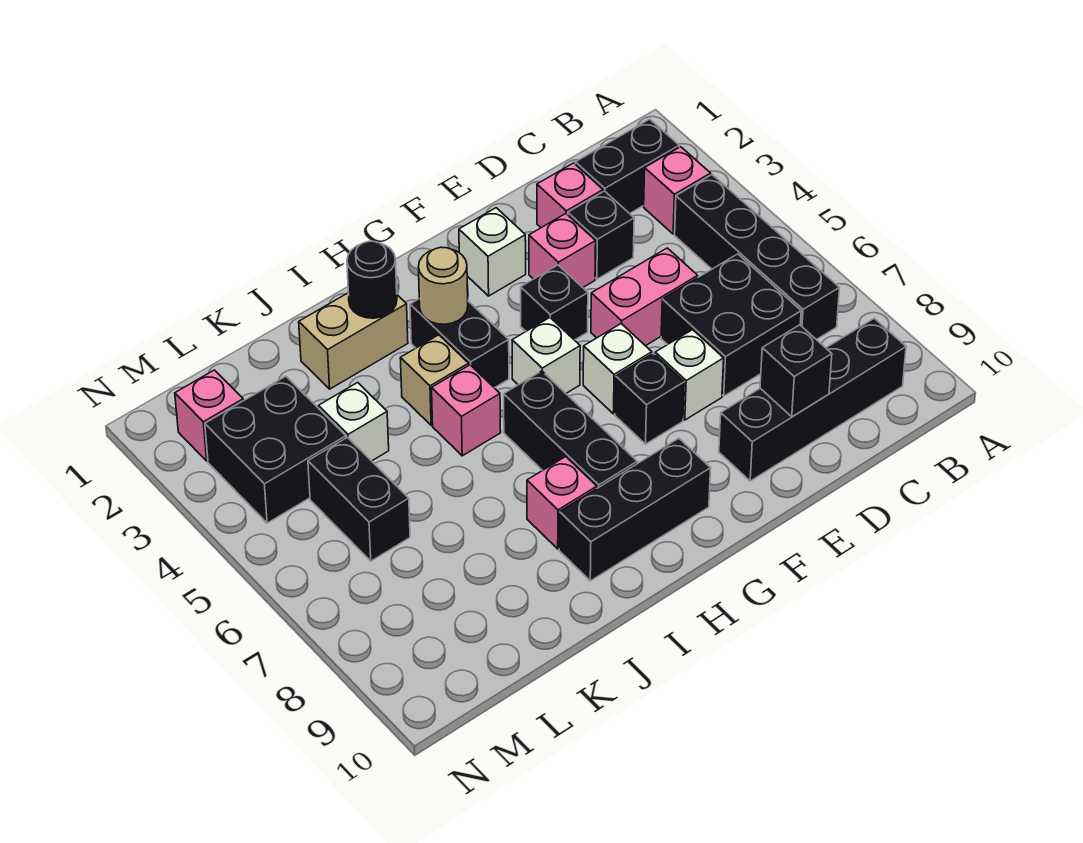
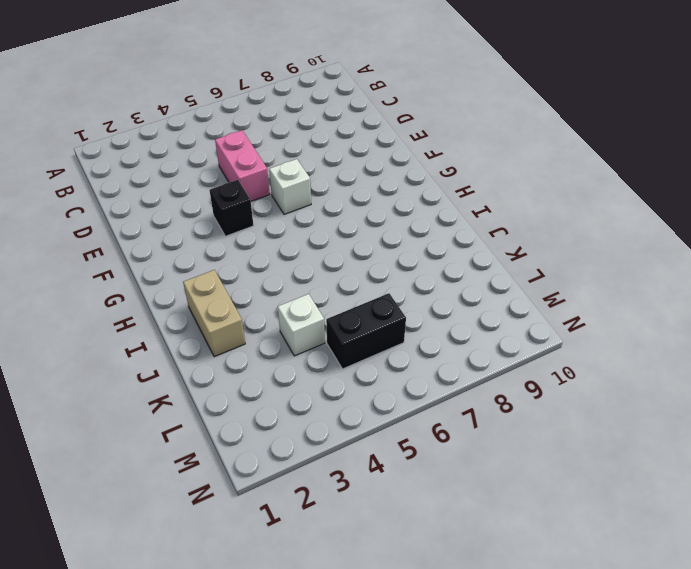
none -> black brick B2:C2 level 1
none -> pink brick B3 level 1
none -> black brick B4:B7 level 1

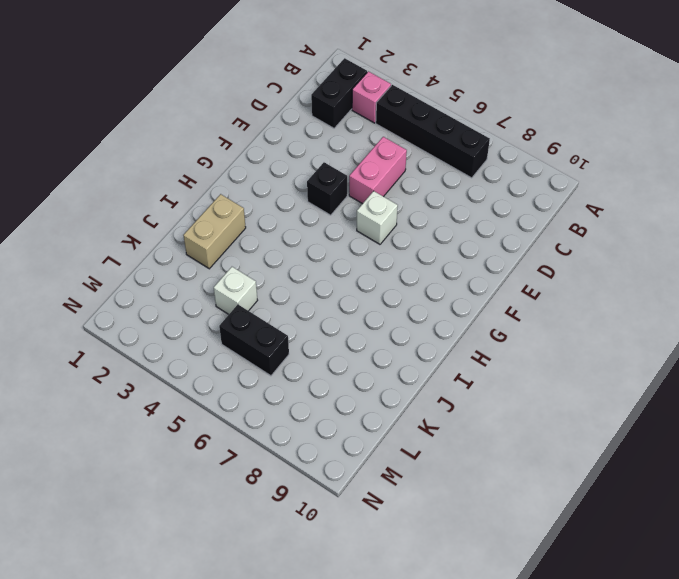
none -> black brick B9:E9 level 1
none -> black brick C6:D7 level 1
none -> pink brick D2 level 1

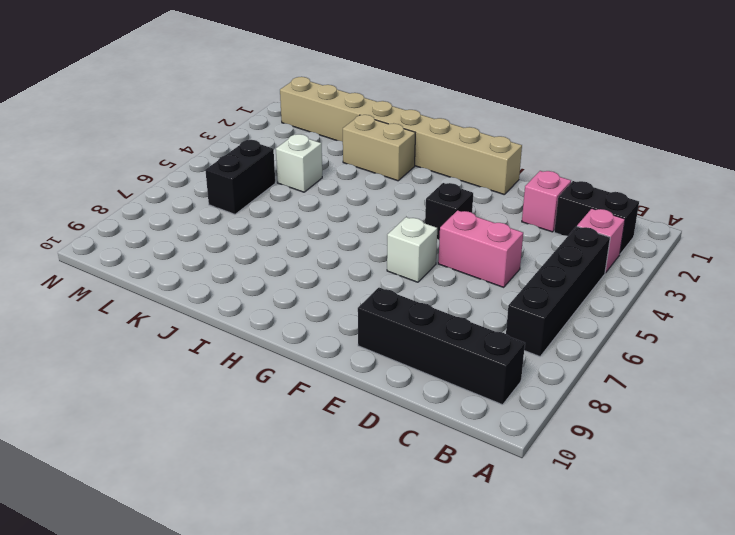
tan brick F1:M1 level 1 -> none
none -> black brick C6:D7 level 1
none -> black brick D3 level 1
none -> pink brick E3 level 1

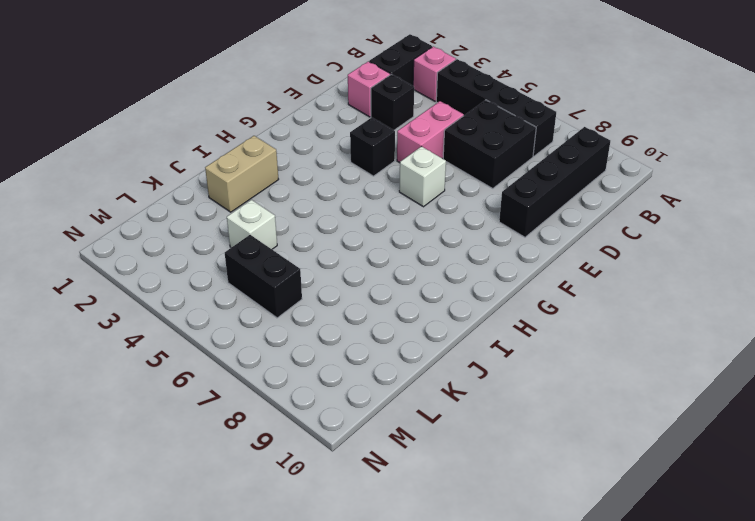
none -> pink brick E3 level 1
none -> white brick E7 level 1
none -> white brick F2 level 1

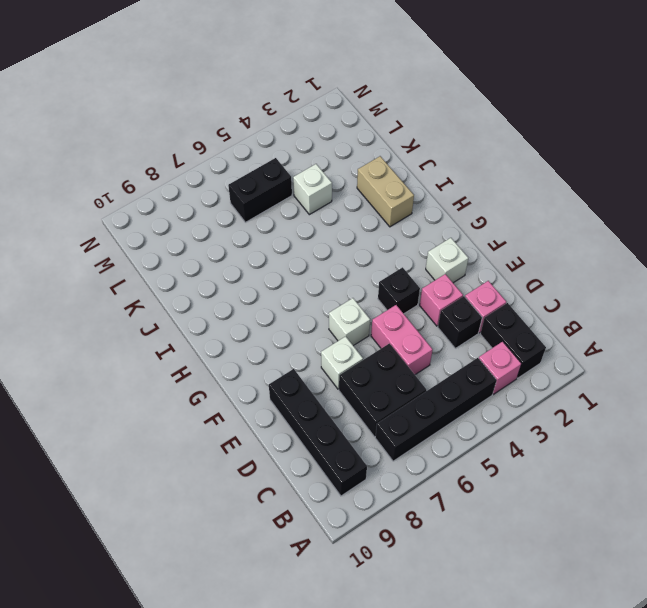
none -> black brick F7 level 1
none -> white brick G5 level 1
none -> black brick G9:I9 level 1

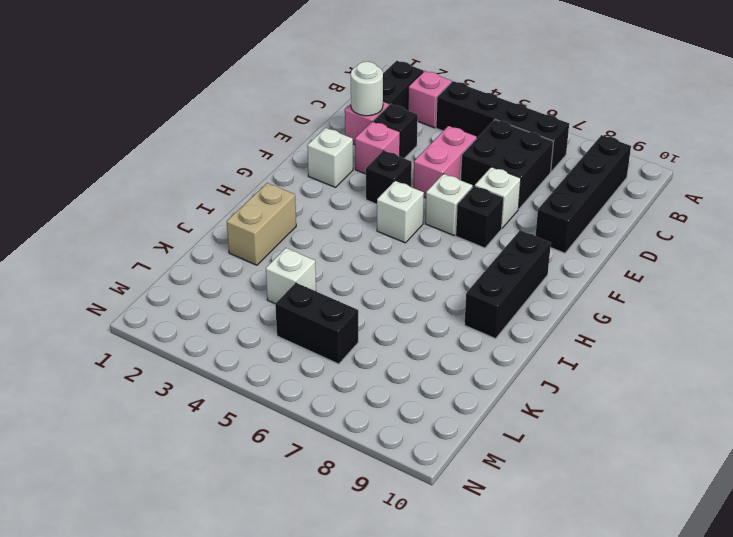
white round brick D2 level 2 -> none
none -> black brick H3:H4 level 1
none -> black brick H6:H8 level 1
none -> tan brick I4 level 1

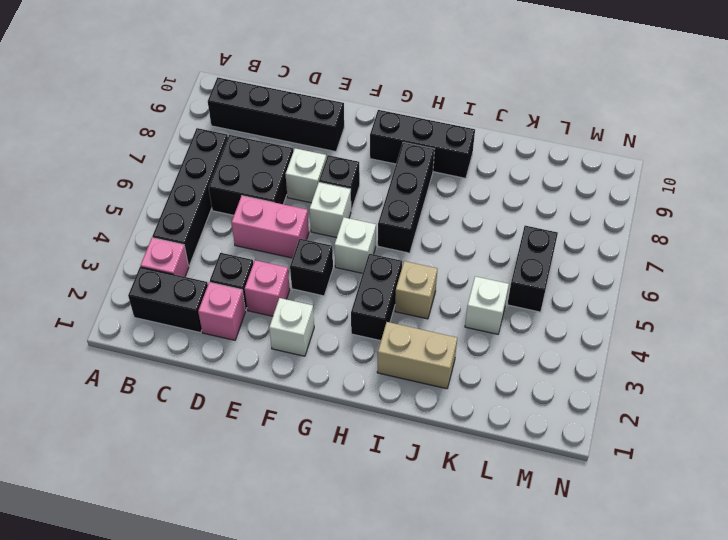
none -> pink brick I5 level 1
none -> pink brick I8 level 1
none -> black brick L3:M4 level 1

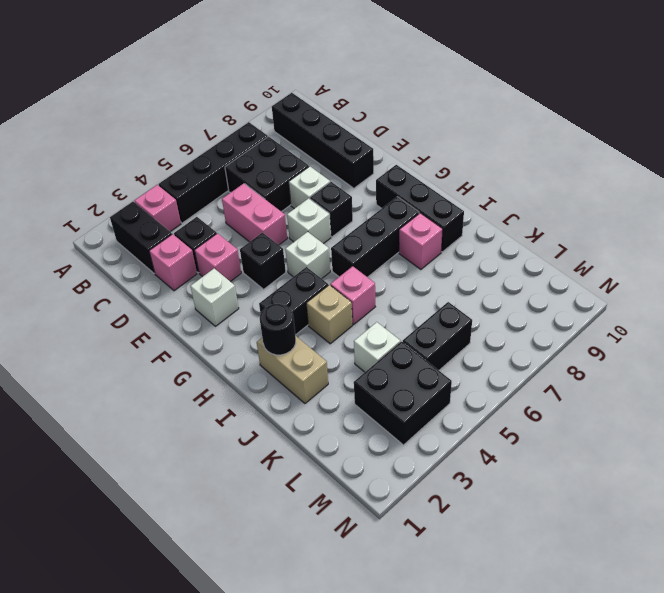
none -> pink brick M2 level 1
none -> black brick D9 level 2
none -> tan round brick H3 level 2

